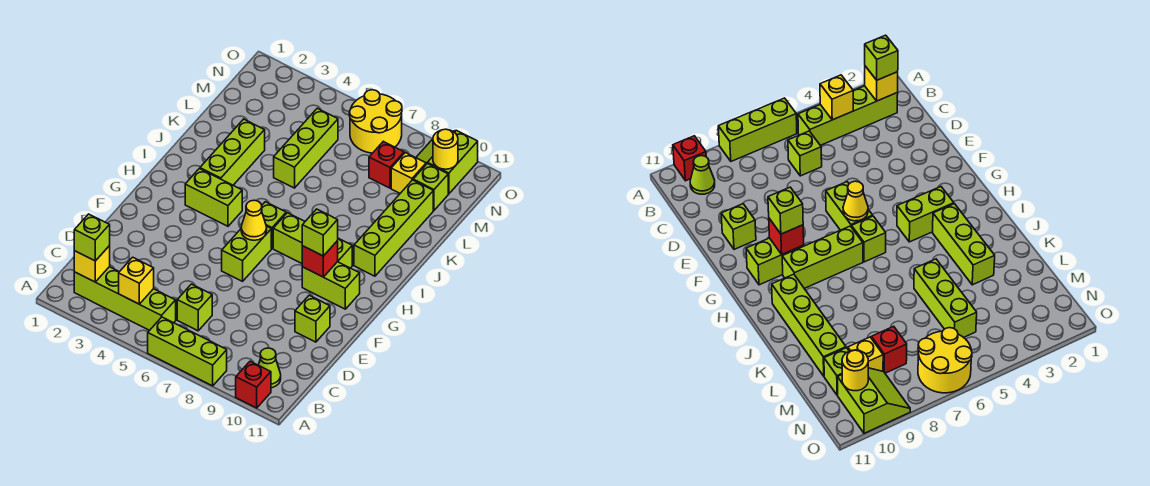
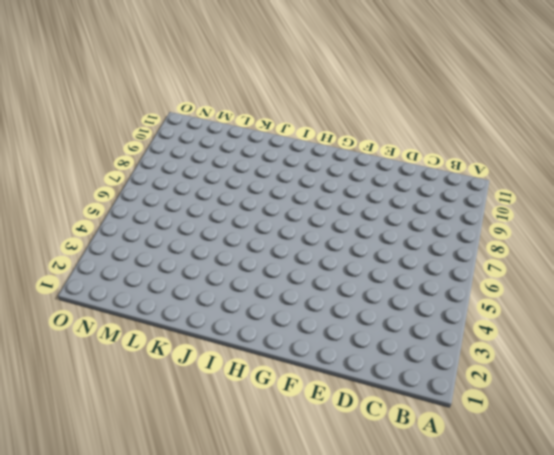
none -> lime brick A6:A8 level 1
none -> red brick A10 level 1
none -> lime brick B2:B5 level 1

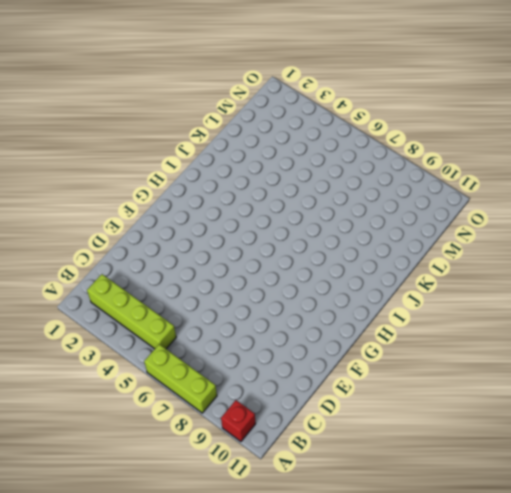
none -> lime cone B10 level 1
none -> lime brick C6 level 1
none -> lime brick E10 level 1

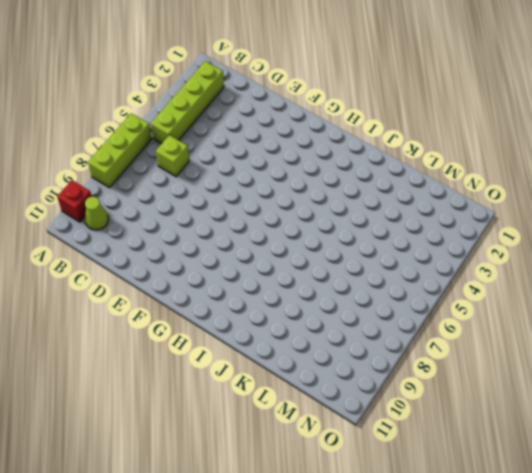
none -> lime brick E10 level 1
none -> lime brick F6:G6 level 1
none -> lime brick G9:G10 level 1

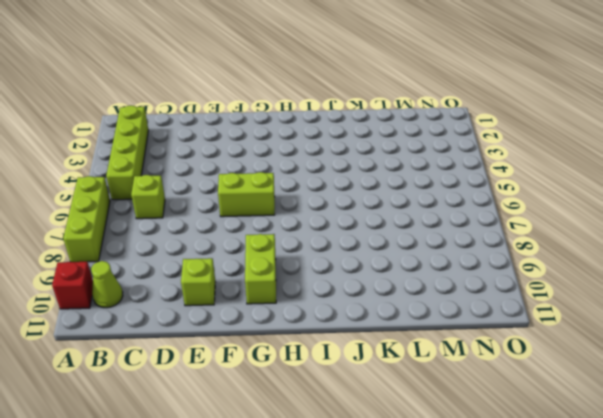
none -> lime brick H3:H4 level 1
none -> lime brick H6 level 1
none -> lime brick H7:H9 level 1

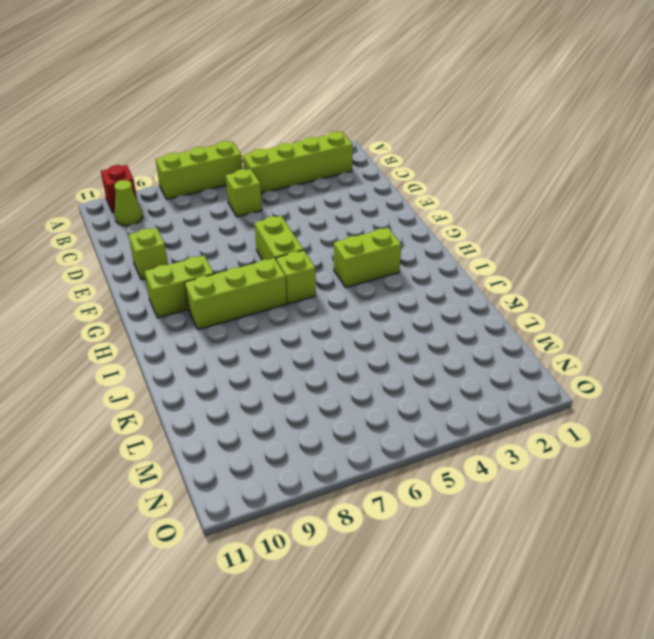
none -> lime brick I3:K3 level 1
none -> lime brick I10:L10 level 1
none -> lime brick K5:M5 level 1

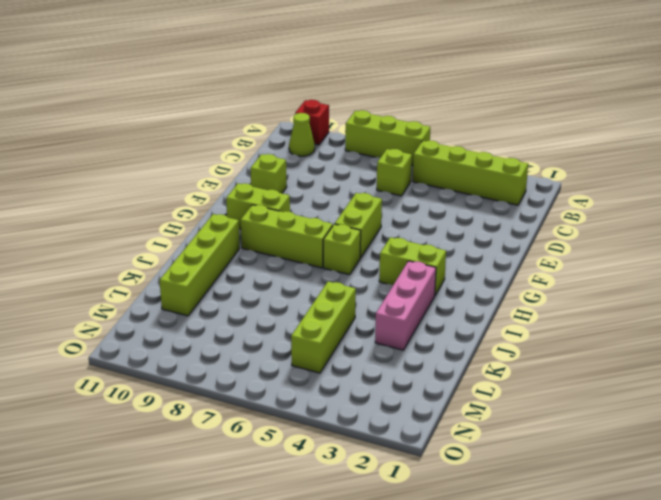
pink brick I3:K3 level 1 -> lime brick I3:K3 level 1
none -> red brick M8 level 1
none -> yellow brick M9 level 1
none -> lime brick M10 level 1

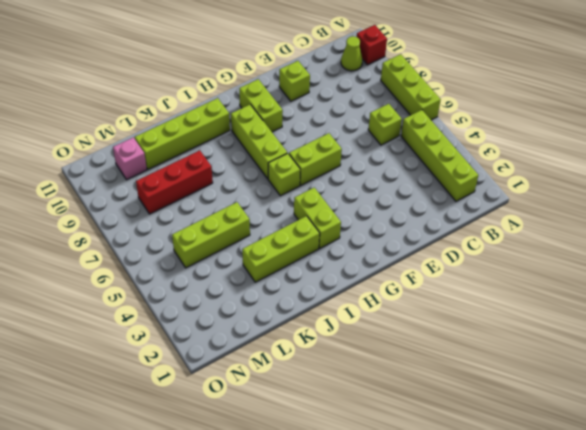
red brick K8:M8 level 1 -> red brick M8 level 1
pink brick M10 level 1 -> lime brick M10 level 1
none -> yellow brick M9 level 1
none -> yellow round brick N6:O7 level 1
none -> lime slope N9:O10 level 1 top 10

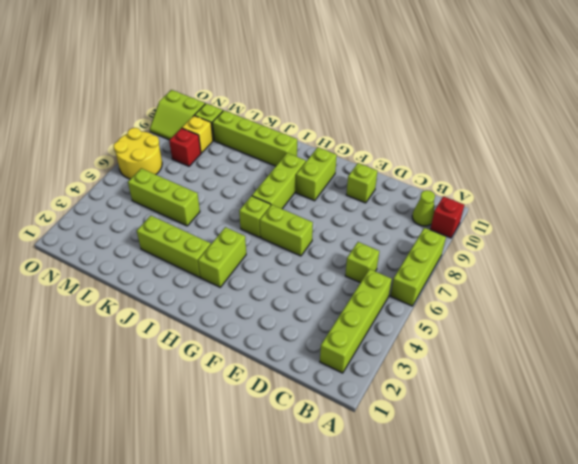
none -> yellow brick B2 level 2
none -> yellow brick B4 level 2
none -> yellow cone G6 level 2

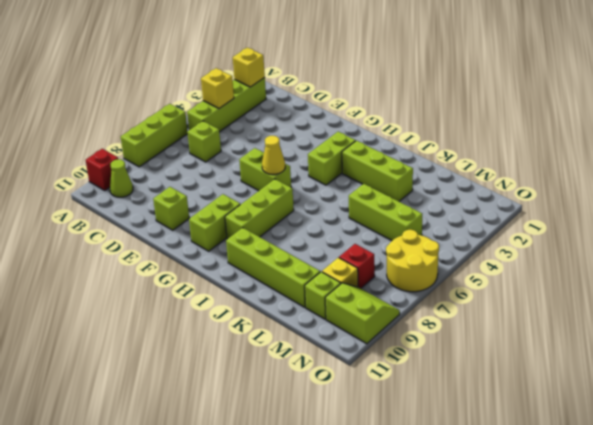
none -> lime brick H6 level 1
none -> red brick G9 level 2
none -> yellow round brick N10 level 2

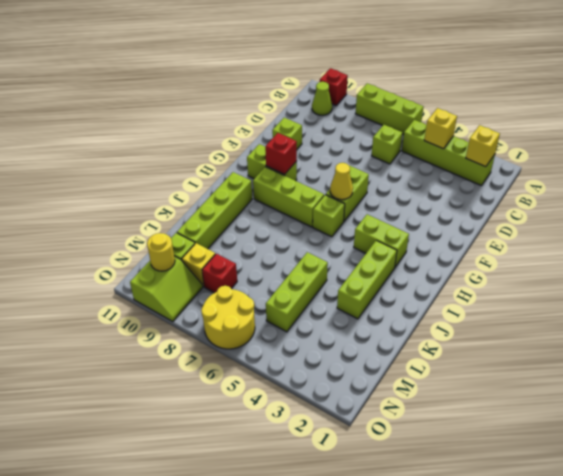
none -> lime brick B2 level 3
none -> lime brick G9 level 3

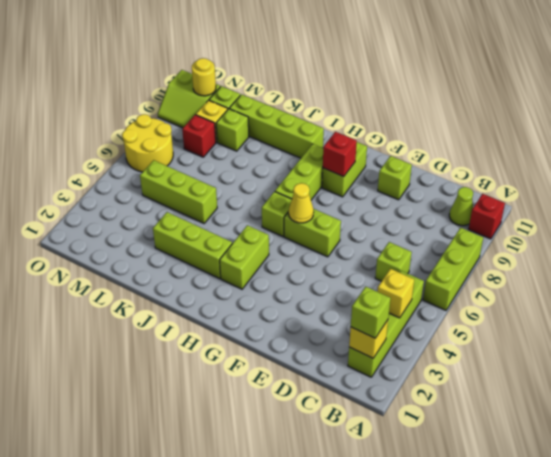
lime brick L9 level 1 -> lime brick G9 level 3

